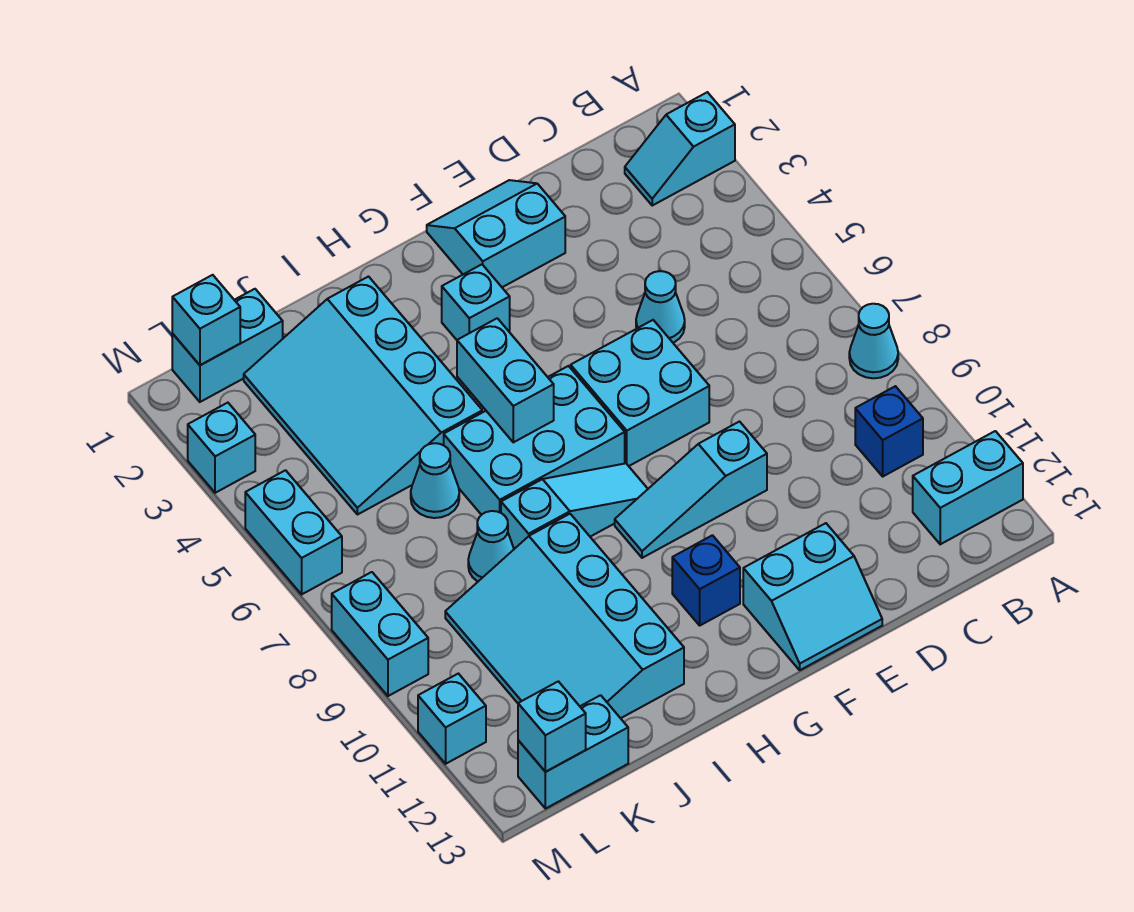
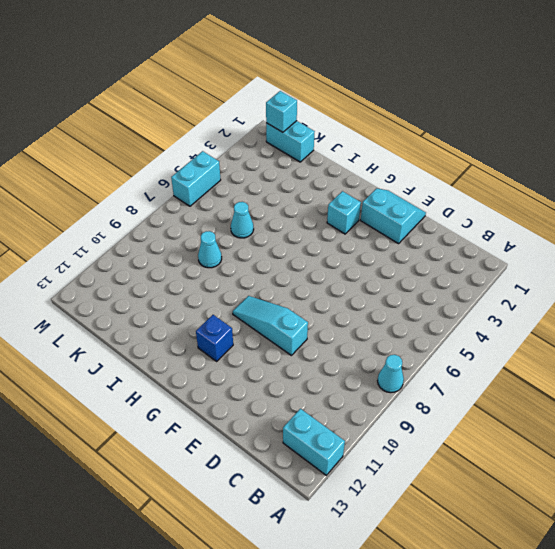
none -> cyan slope A2:B2 level 1 top A
none -> blue brick B10 level 1
none -> cyan cone D5 level 1

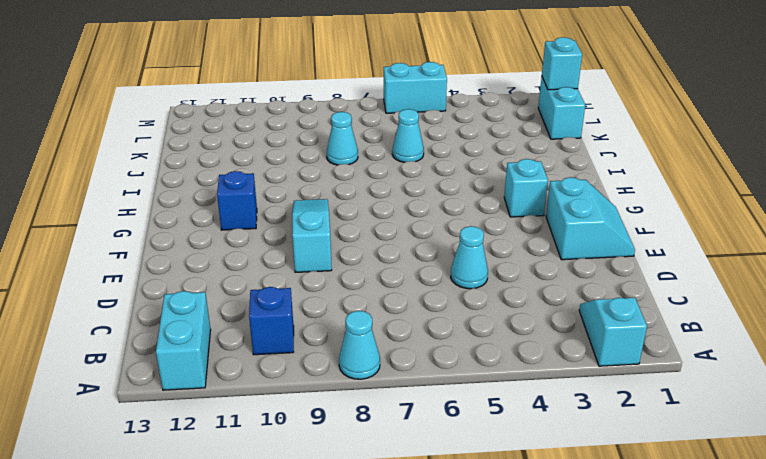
none -> cyan brick E6:F7 level 1
none -> cyan slope E12:F13 level 1 top 12
none -> cyan brick G6:I7 level 1

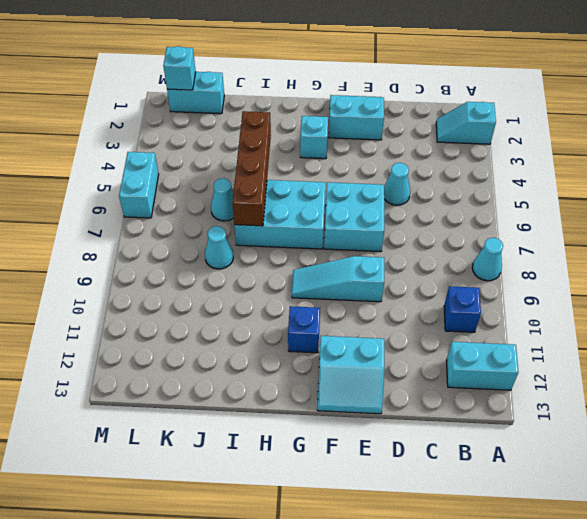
brown brick I4:I7 level 2 -> none
none -> cyan slope G8:I8 level 1 top I
none -> cyan slope I2:K5 level 1 top I
none -> cyan slope I9:K12 level 1 top I

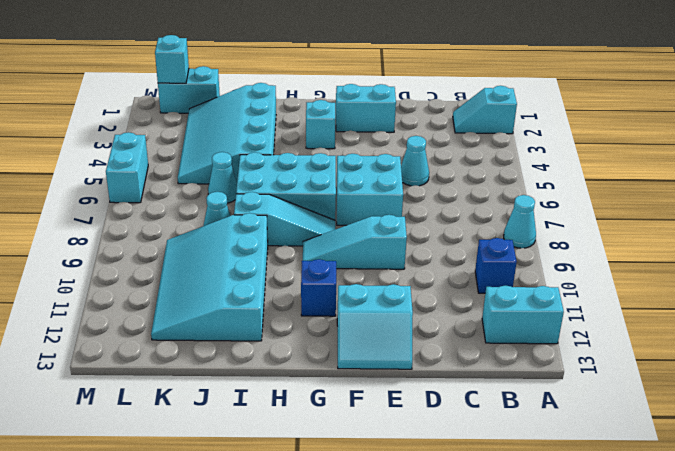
none -> cyan brick K13:L13 level 1
none -> cyan brick M3 level 1
none -> cyan brick M8:M9 level 1

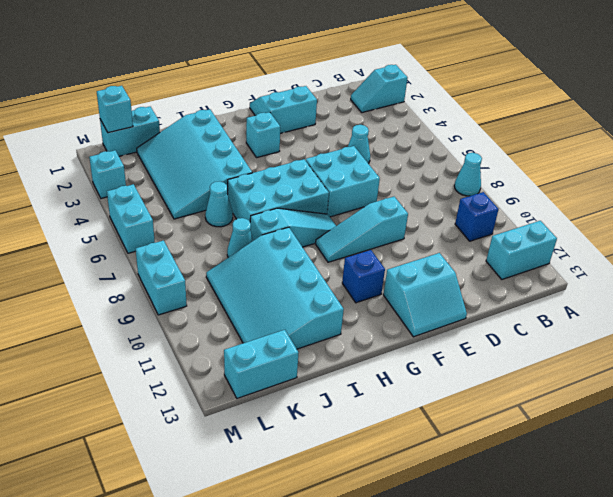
none -> cyan brick M11 level 1
none -> cyan brick H5:H6 level 2
none -> cyan brick L13 level 2

